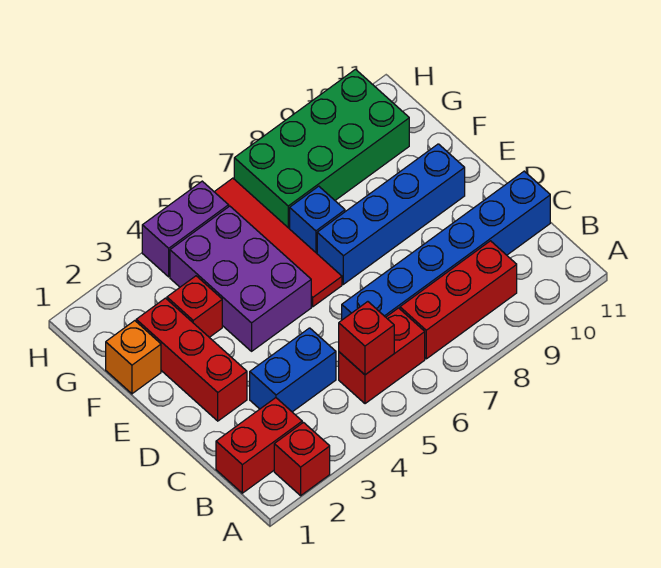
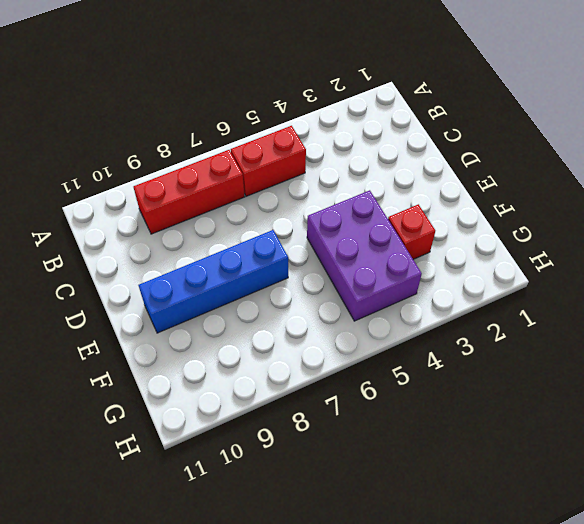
none -> red brick A2 level 1
none -> red brick B1:B2 level 1
none -> blue brick C3:C4 level 1

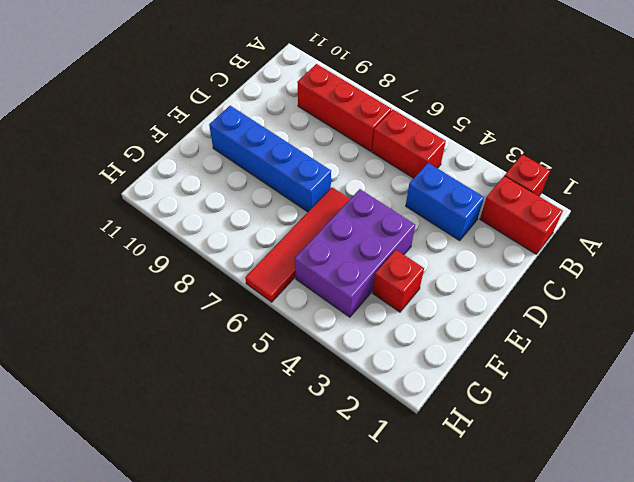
none -> blue brick C6:C11 level 1
none -> red brick D2:F2 level 1
none -> orange brick F1 level 1

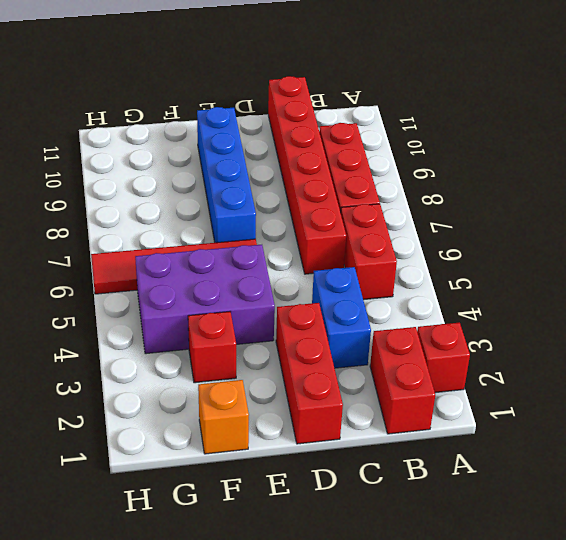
red brick C6:C11 level 1 -> blue brick C6:C11 level 1
red brick D1:D3 level 1 -> red brick D2:F2 level 1
none -> blue brick F7 level 1
none -> green brick G7:H10 level 1
none -> purple brick H4:H5 level 1

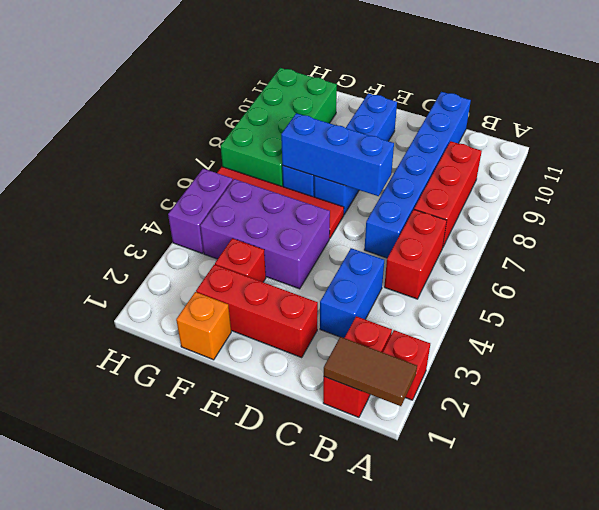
brown tile A1:B1 level 2 -> none
blue brick D7:F7 level 2 -> none
none -> red brick B5 level 2

